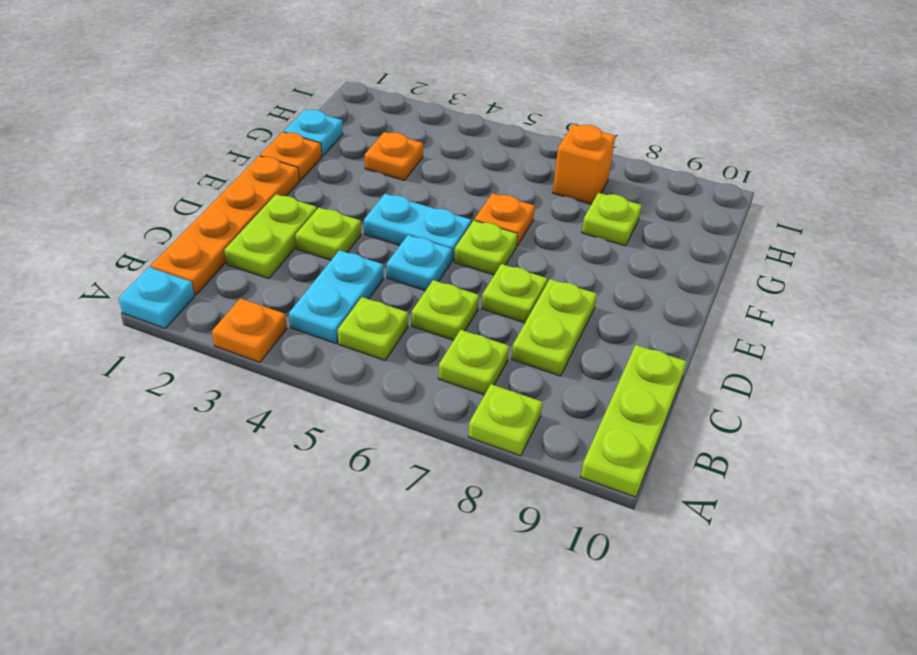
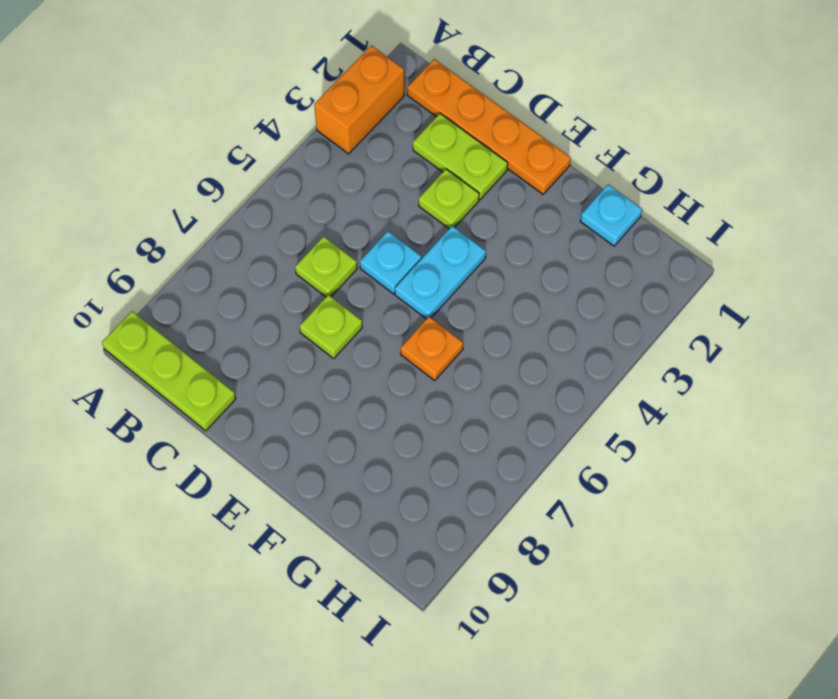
orange brick A2:A3 level 1 -> orange plate A3 level 1
none -> cyan plate A1 level 1
none -> lime plate A8 level 1
none -> cyan plate B4:C4 level 1

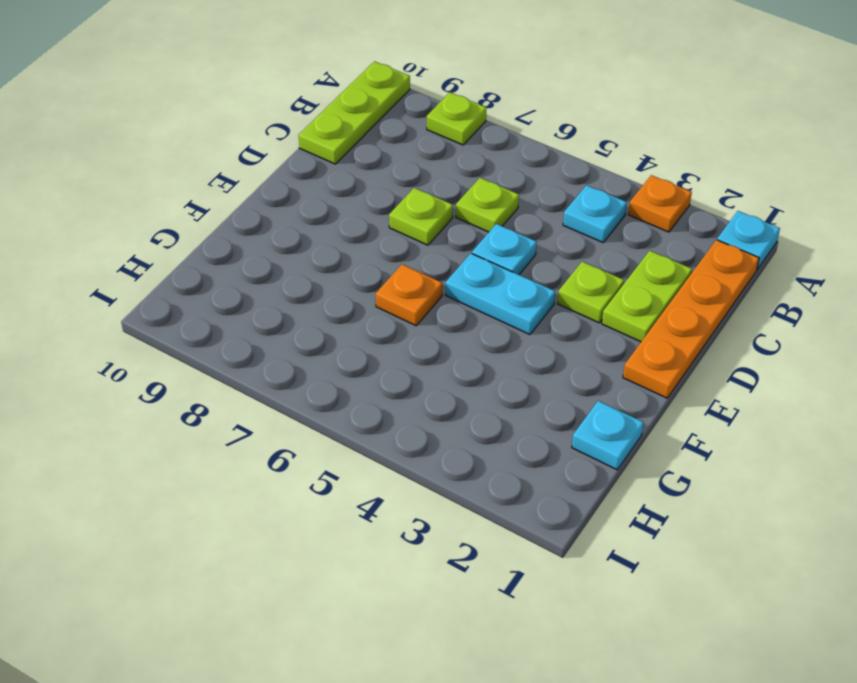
cyan plate B4 level 1 -> cyan plate B4:C4 level 1
none -> lime plate B5 level 1
none -> lime plate B7 level 1
none -> lime plate C8:D8 level 1

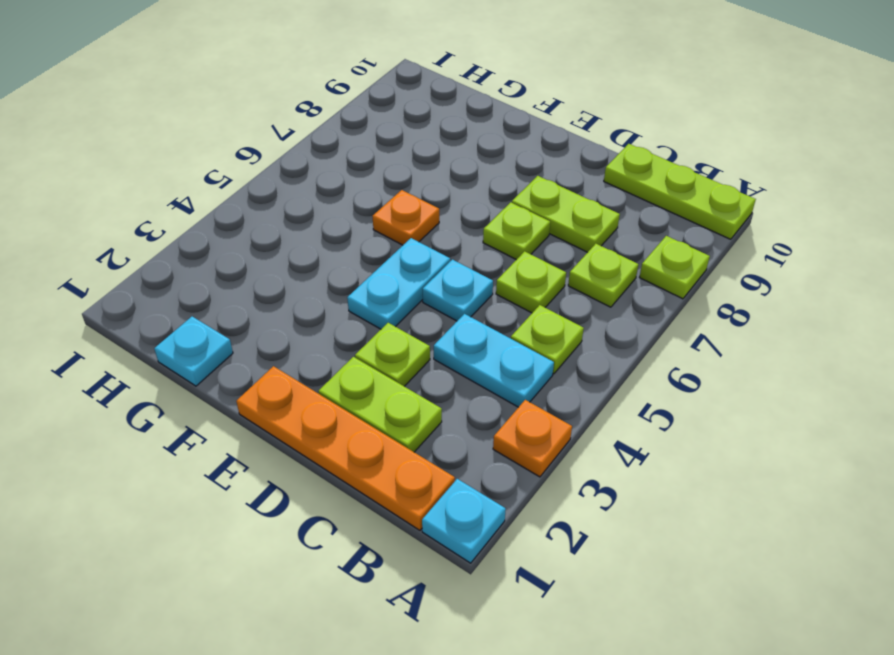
none -> lime plate E6 level 1
none -> orange plate F1 level 1
none -> orange plate G3 level 1

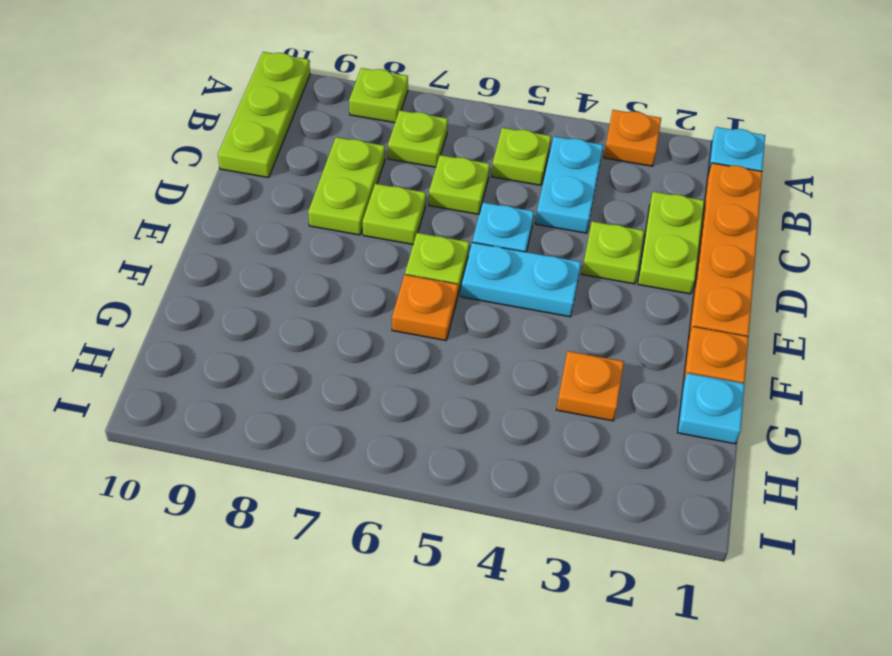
none -> lime plate G8 level 1
none -> orange brick H7 level 1

